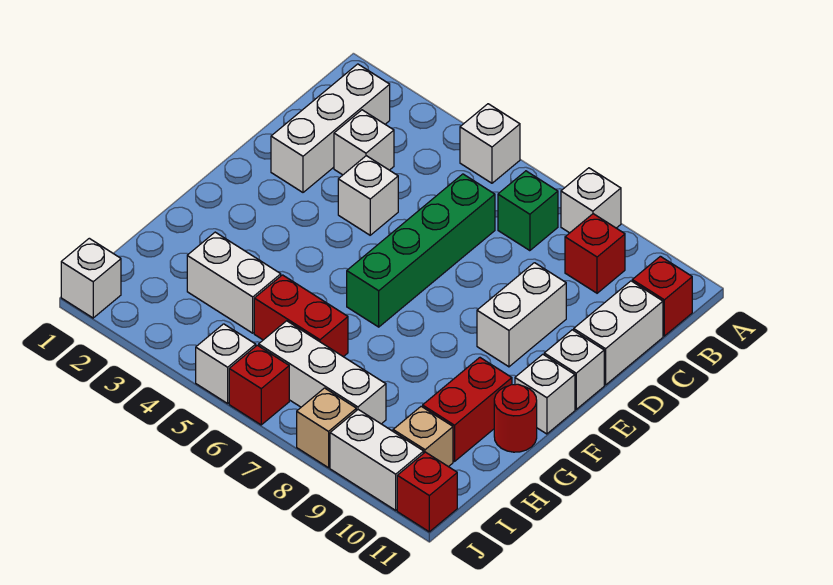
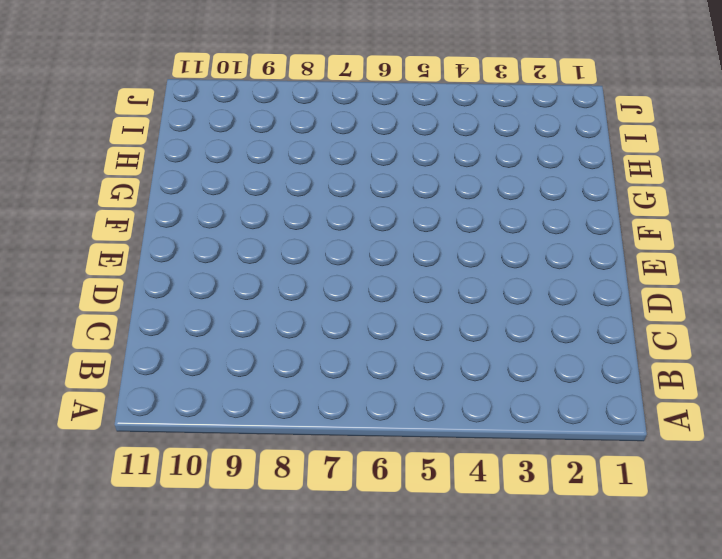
none -> white brick A5 level 1
none -> white brick A8 level 1
none -> white brick B2:D2 level 1

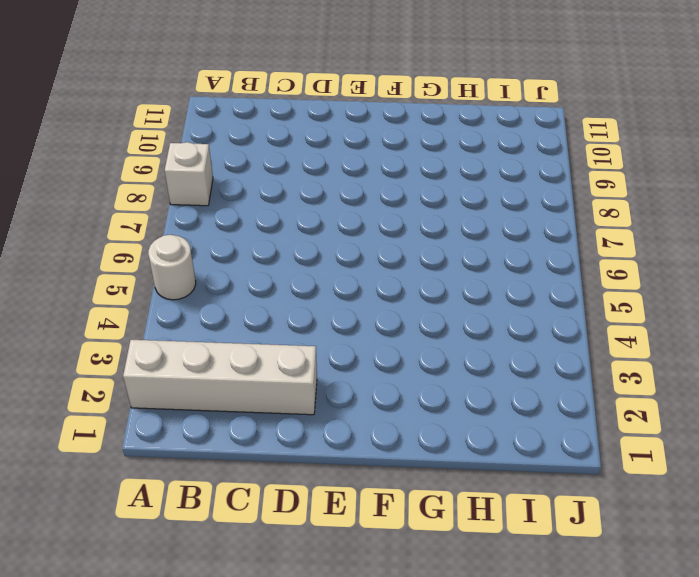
white brick A2:D2 level 1 -> white brick B2:D2 level 1
white round brick A5 level 1 -> white brick A5 level 1
none -> green brick B7 level 1
none -> red brick B9 level 1
none -> red brick B11 level 1

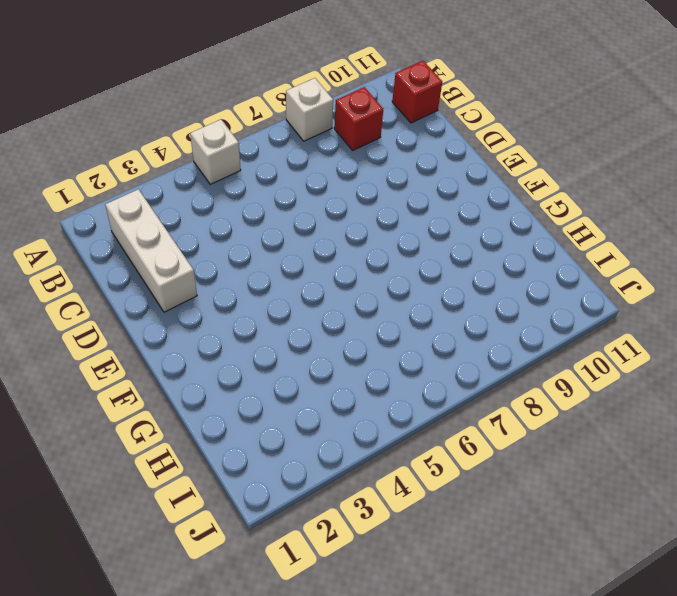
none -> green brick B7 level 1
none -> white brick C3 level 1
none -> green brick C6:F6 level 1

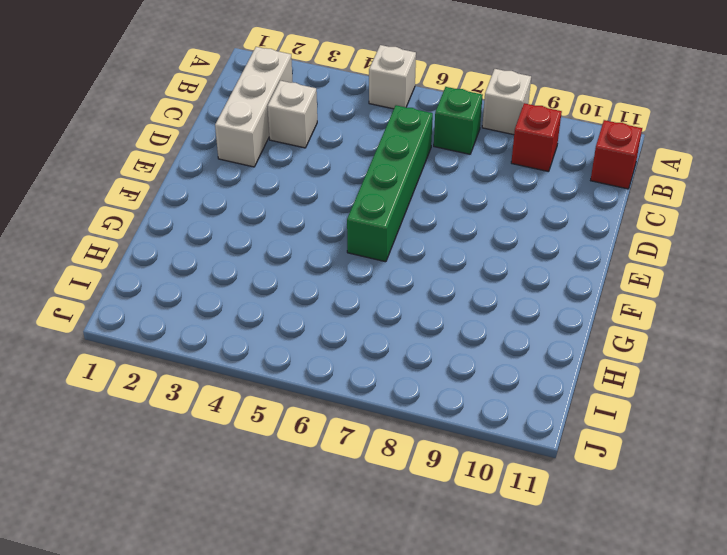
none -> white brick C11:D11 level 1
none -> white brick D4 level 1
none -> white brick D9:E9 level 1

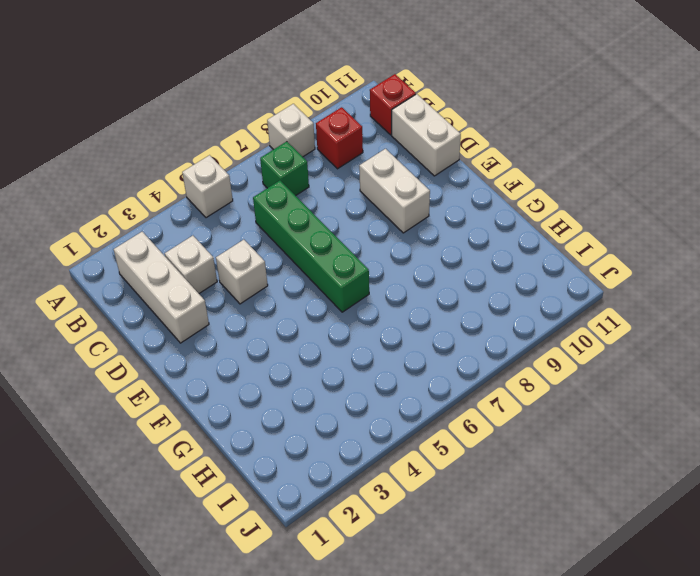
none -> white brick E11 level 1
none -> white brick F11 level 1
none -> red brick G10:H10 level 1

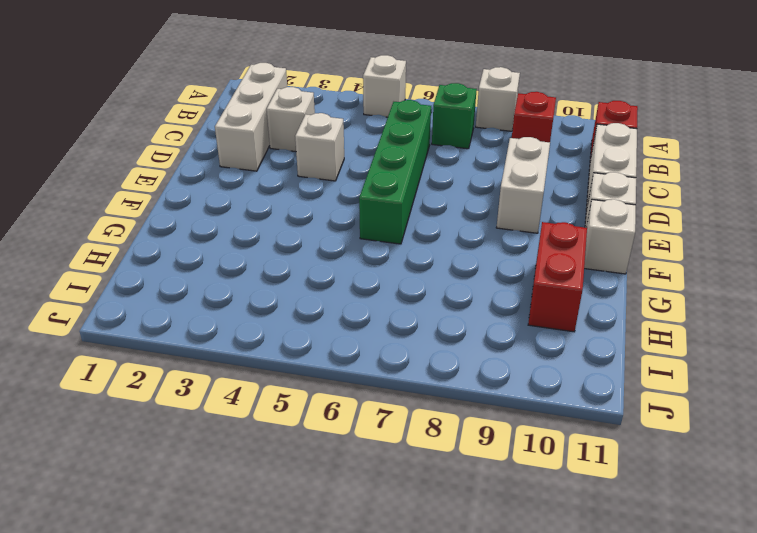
none -> red round brick G11 level 1
none -> white brick H3:H4 level 1
none -> red brick H5:H6 level 1

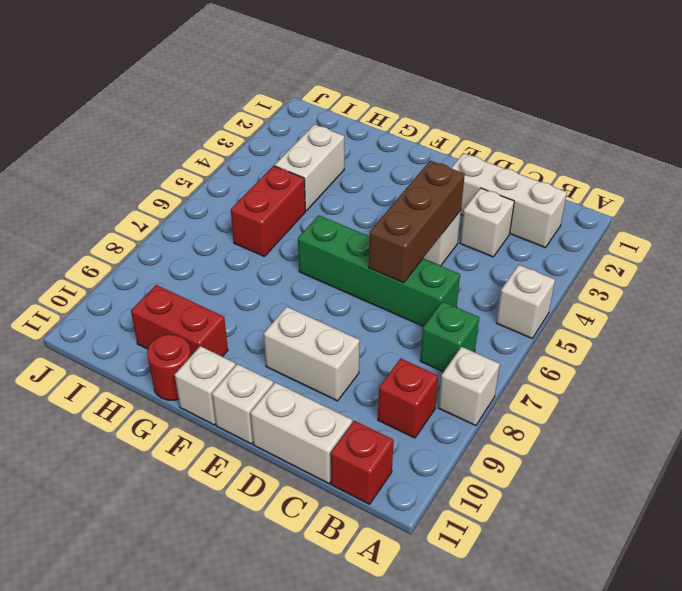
brown brick D4:D6 level 2 -> none
none -> white brick I6:I8 level 1
none -> tan brick I10 level 1
none -> white brick J1 level 1

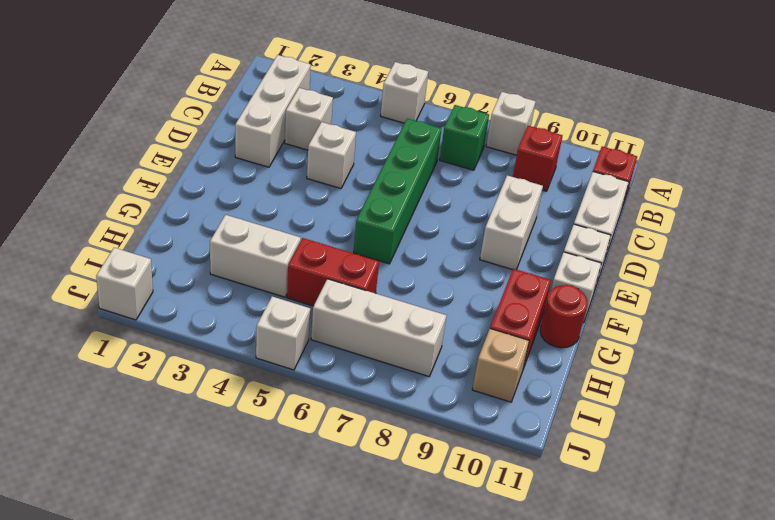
none -> red brick J6 level 1
none -> tan brick J8 level 1
none -> white brick J9:J10 level 1

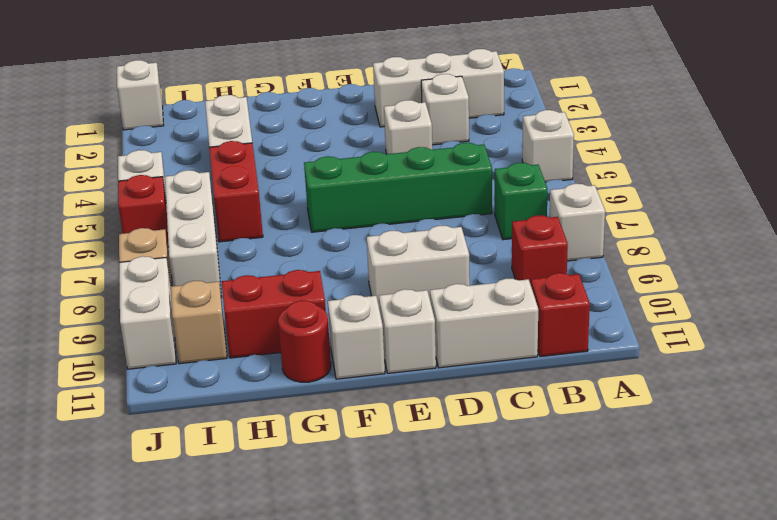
none -> red brick J11 level 1

